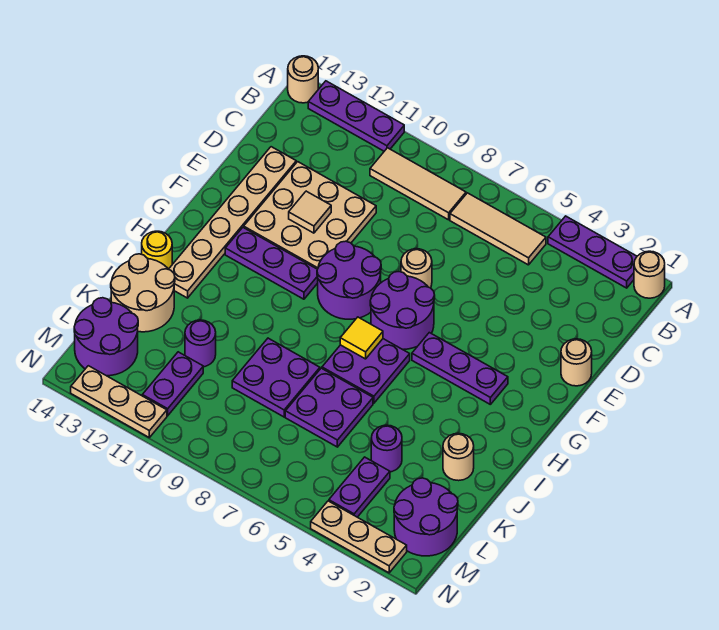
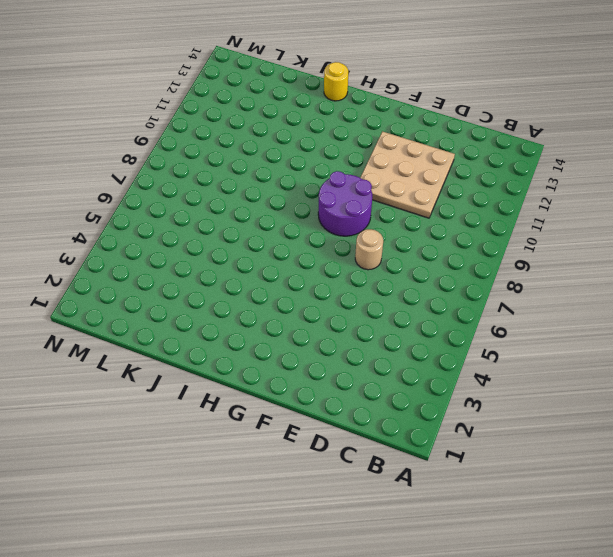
none -> tan round brick A1 level 1
none -> purple plate A2:A4 level 1
none -> purple plate A11:A13 level 1
none -> tan round brick A14 level 1

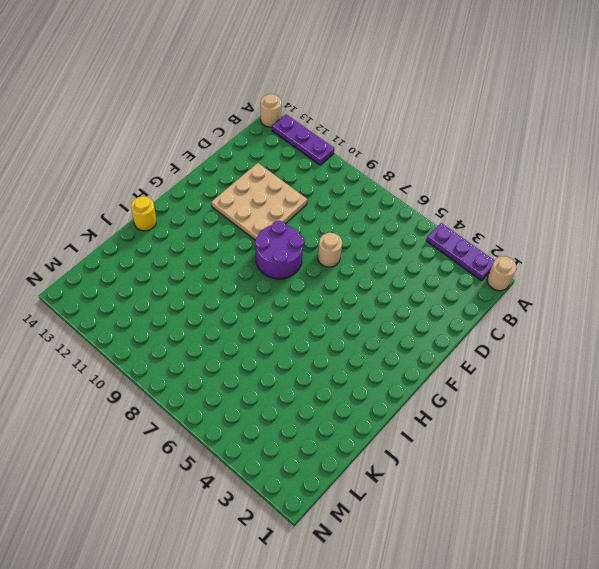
none -> tan tile B5:B7 level 1
none -> tan tile B8:B10 level 1
none -> tan plate D13:I13 level 1
none -> tan round brick E1 level 1

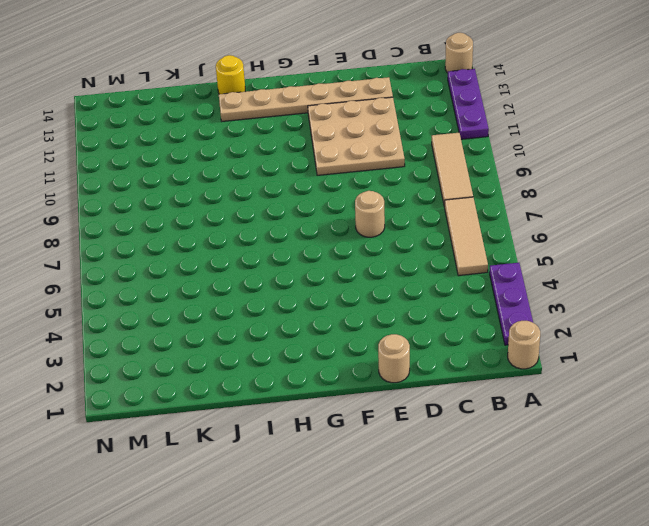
none -> purple round brick F6:G7 level 1
none -> purple round brick F8:G9 level 1
none -> purple plate G3:G5 level 1
none -> purple plate G10:G12 level 1

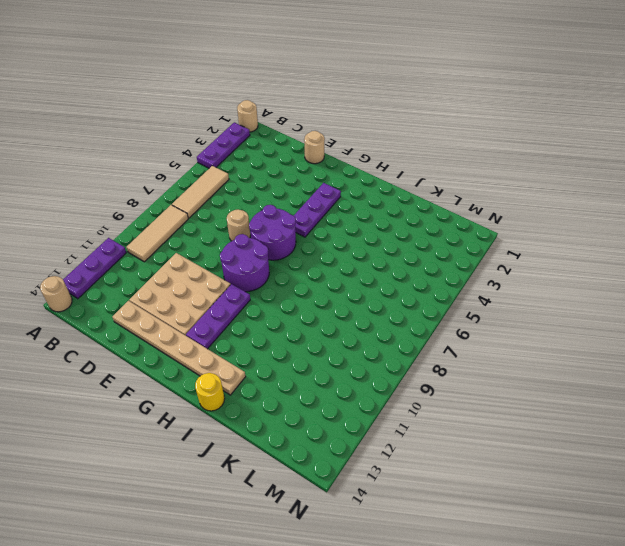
none -> purple plate H6:I7 level 1
none -> tan round brick J2 level 1
none -> purple plate J6:K7 level 1
none -> purple plate J8:K9 level 1

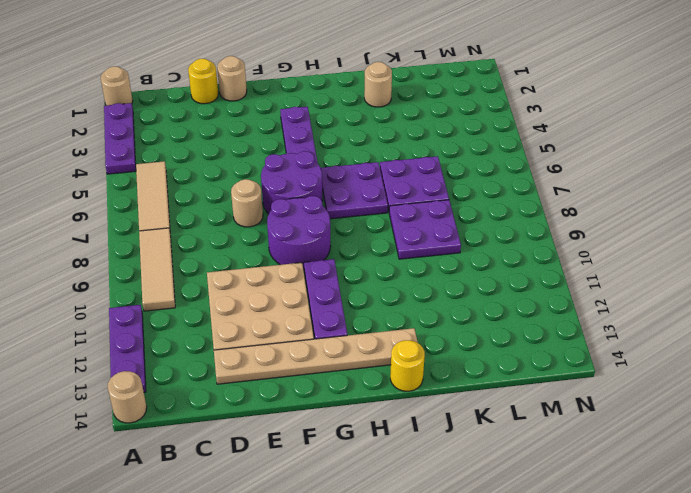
yellow round brick D1 level 1 -> none
none -> tan round brick J13:K14 level 1
none -> purple round brick K4 level 1
none -> purple round brick K11 level 1
none -> purple round brick L1:M2 level 1

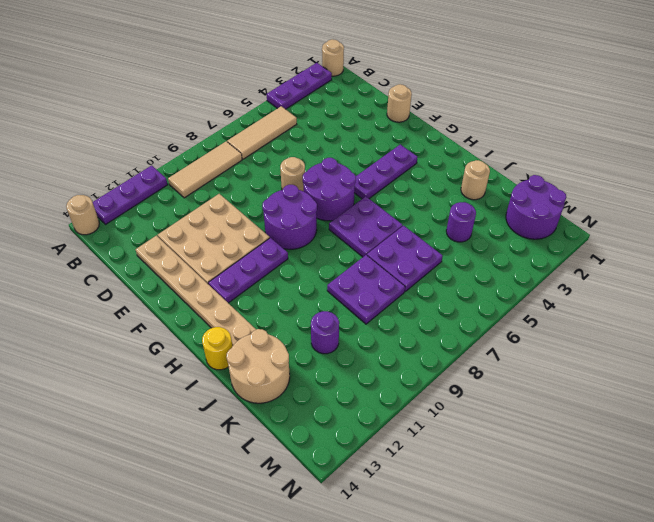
none -> purple plate L4:M4 level 1
none -> purple plate L11:M11 level 1
none -> purple round brick L13:M14 level 1
none -> tan plate N2:N4 level 1

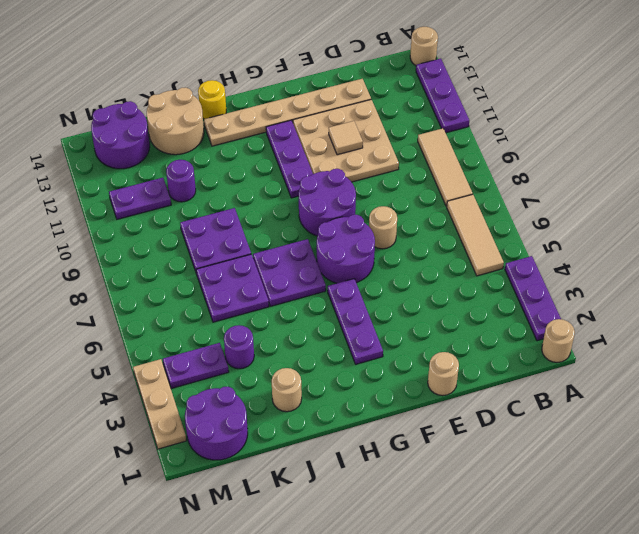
none -> tan plate N11:N13 level 1
none -> yellow tile H7 level 2

